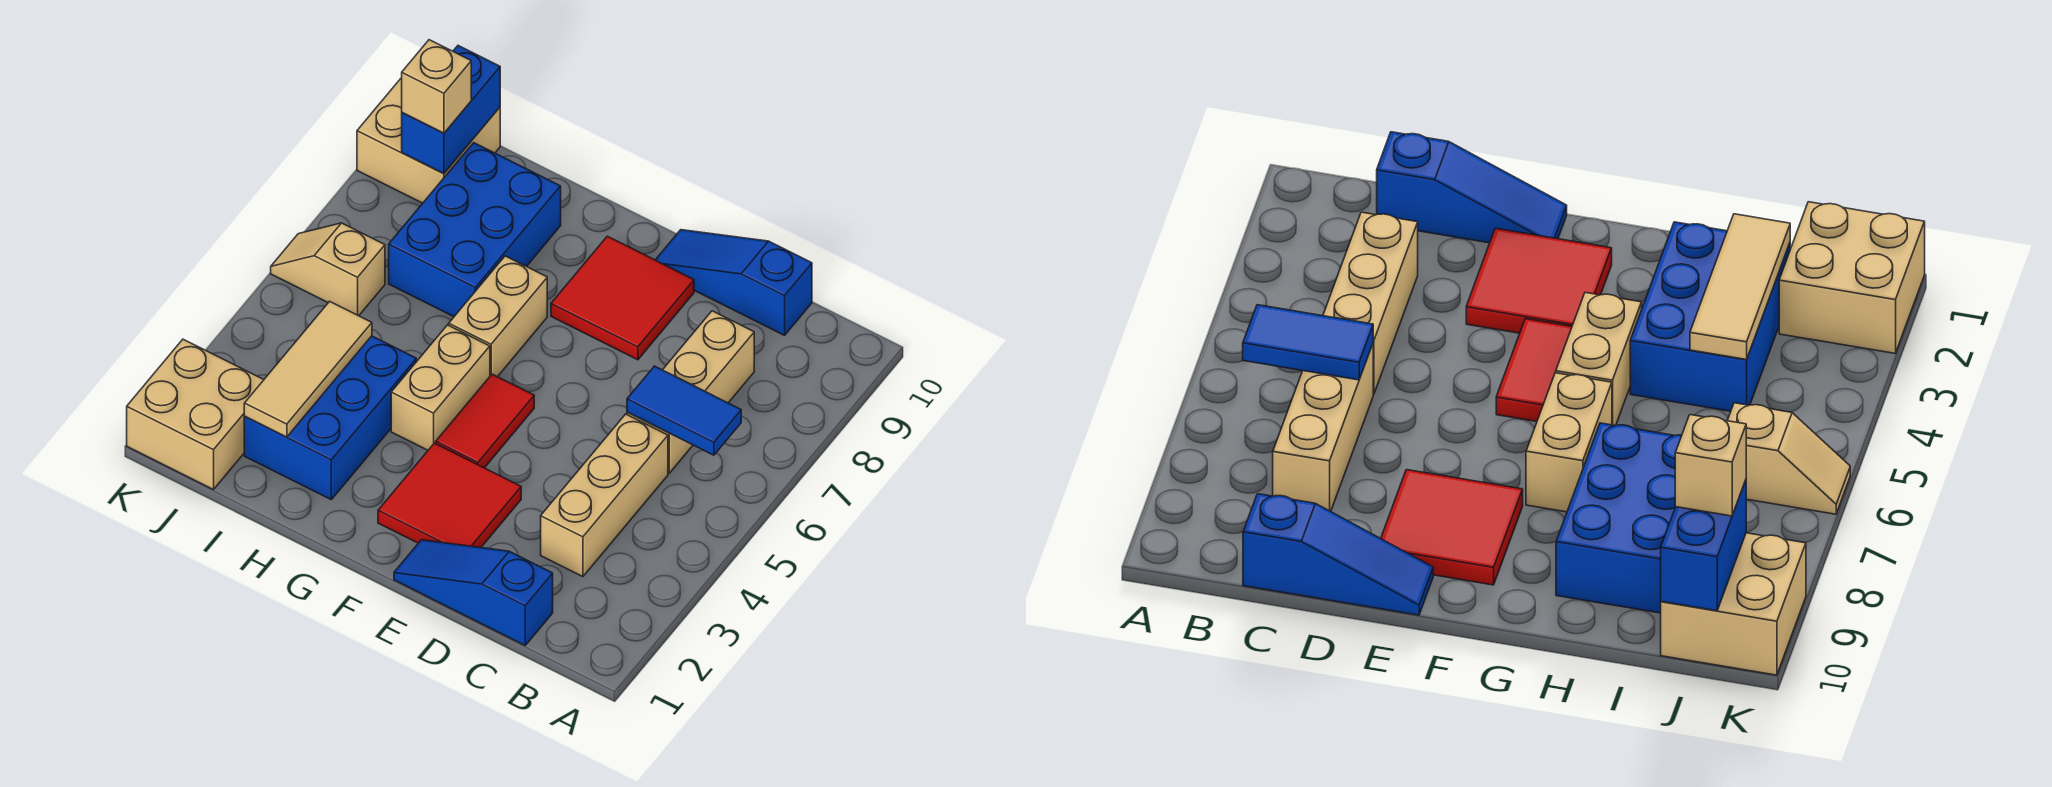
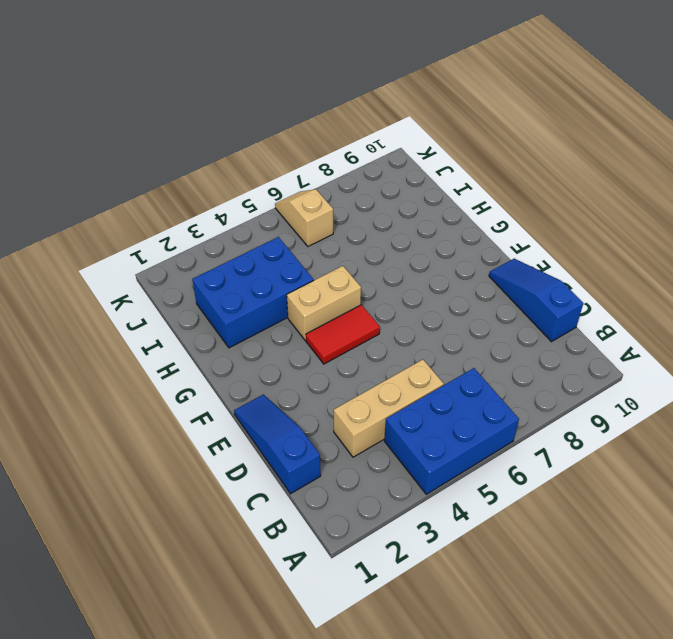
blue brick A4:B6 level 1 -> blue brick H7:I9 level 1
none -> tan brick C6:C8 level 1
none -> red tile E2:F3 level 1
none -> red tile E8:F9 level 1

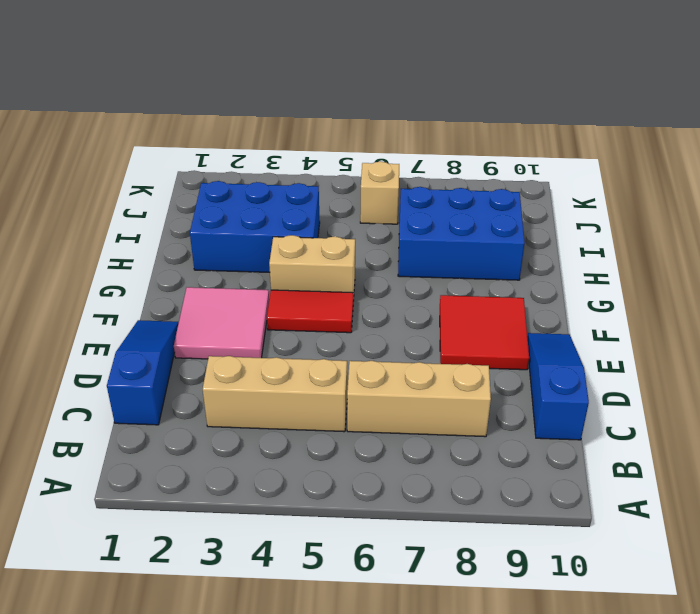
pink tile E2:F3 level 1 -> red tile E2:F3 level 1
none -> tan brick G6:G7 level 1
none -> tan brick J1:K2 level 1
none -> tan brick J9:K10 level 1

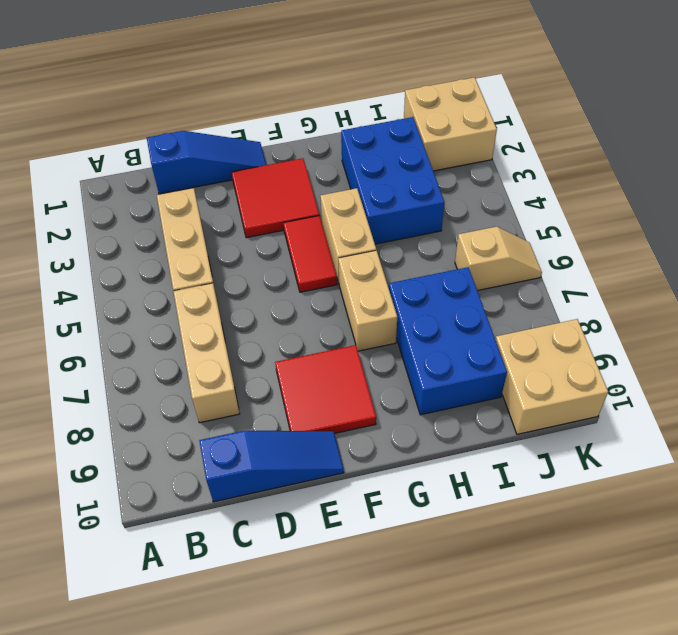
none -> blue tile B6:C6 level 2
none -> tan tile I2:I4 level 2
none -> blue brick J9:J10 level 2

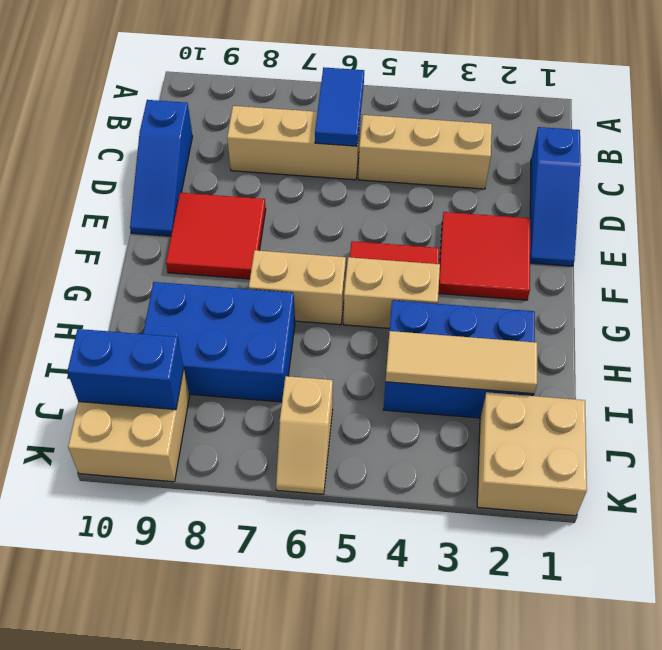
none -> tan brick J9 level 3

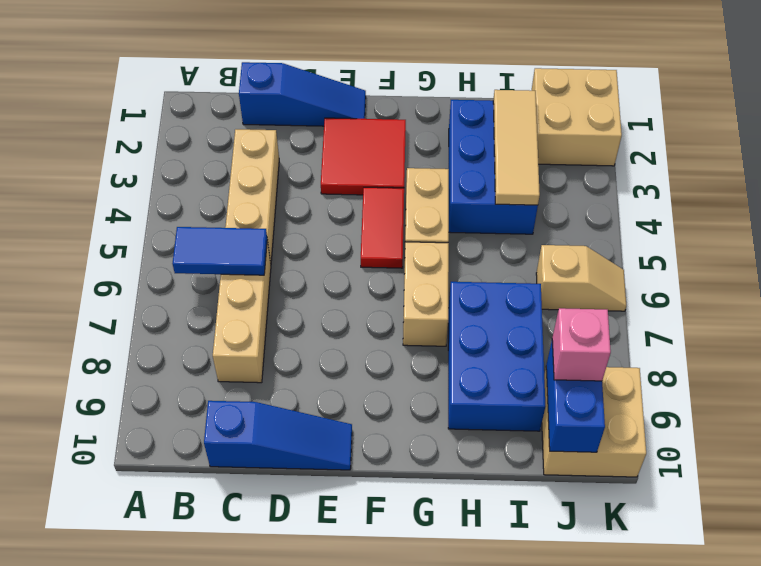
pink brick J9 level 3 -> tan brick J9 level 3
none -> red tile E8:F9 level 1

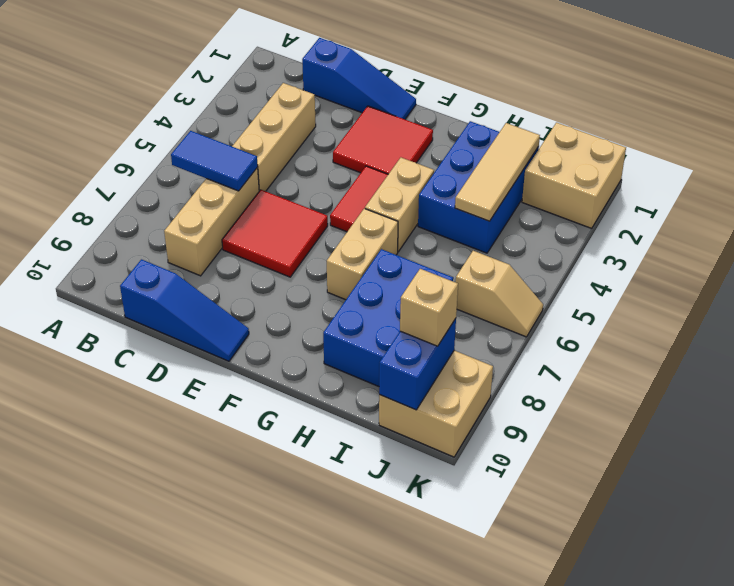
red tile D6:E7 level 1 -> red tile E8:F9 level 1

